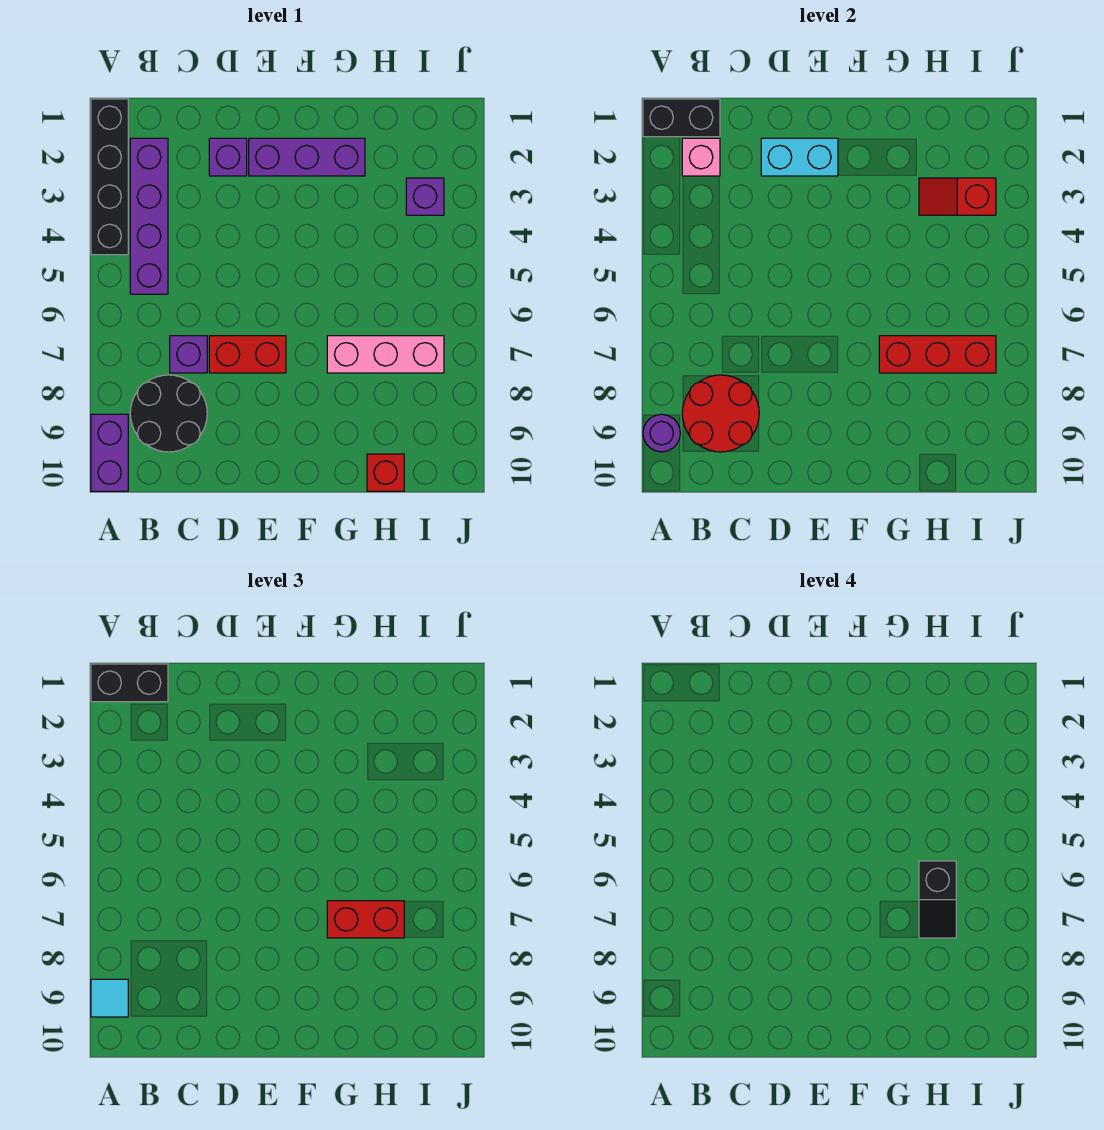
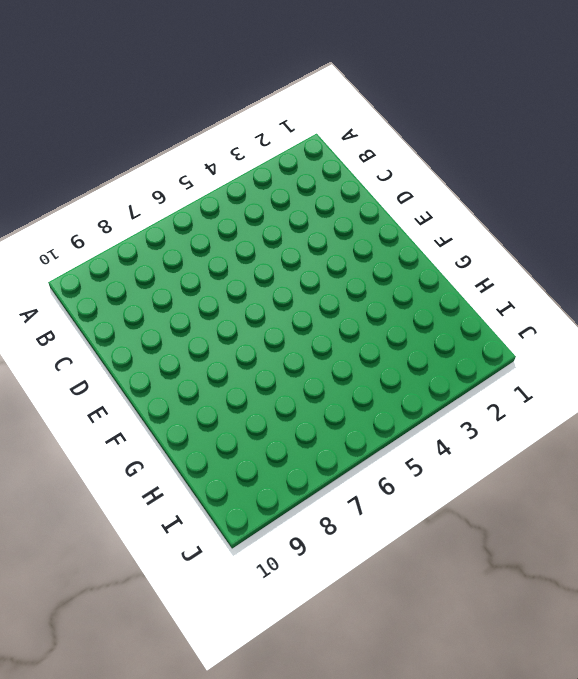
none -> black brick A1:A4 level 1
none -> purple brick A9:A10 level 1
none -> purple brick B2:B5 level 1

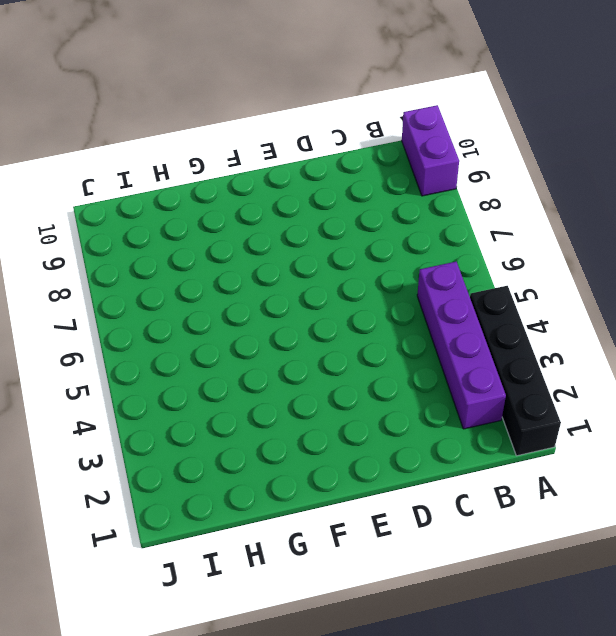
none -> black round brick B8:C9 level 1
none -> purple brick C7 level 1
none -> purple brick D2 level 1

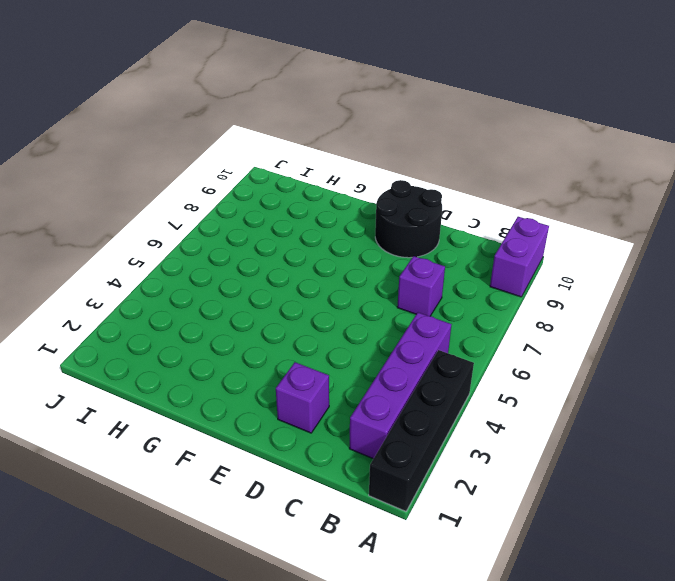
black round brick D9:E10 level 1 -> black round brick B8:C9 level 1
none -> red brick D7:E7 level 1
none -> purple brick E2:G2 level 1
none -> pink brick G7:I7 level 1

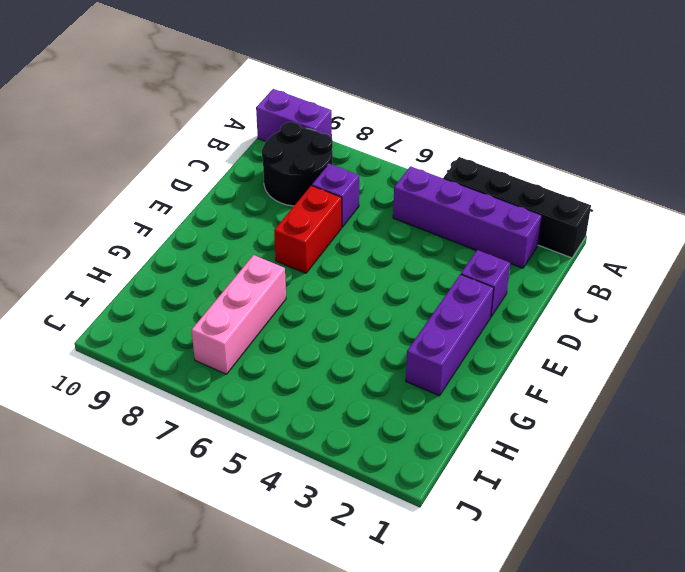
none -> red brick H10 level 1
none -> purple brick I3 level 1
none -> black brick A1:B1 level 2

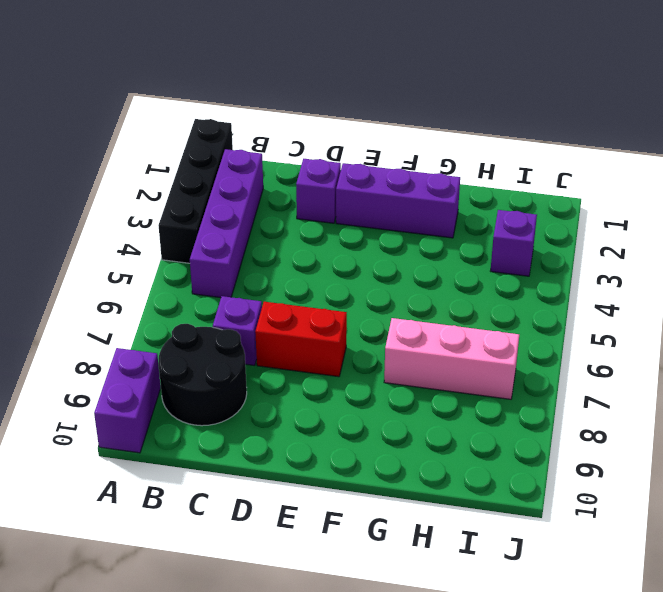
none -> red brick H10 level 1
none -> black brick A1:B1 level 2
none -> purple round brick A9 level 2

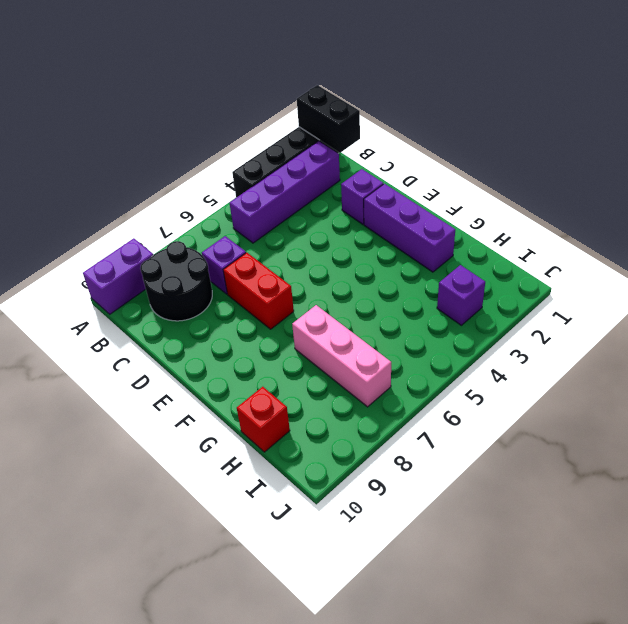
none -> purple round brick A9 level 2
none -> pink brick B2 level 2
none -> red round brick B8:C9 level 2

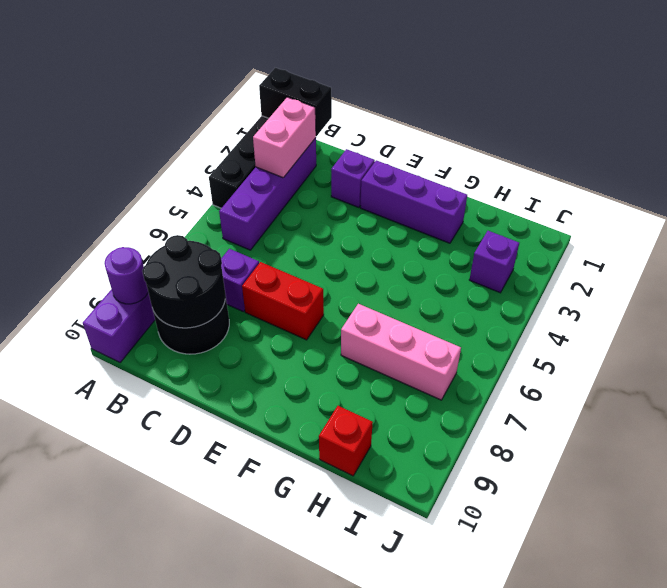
pink brick B2:B3 level 2 -> pink brick B2 level 2
black round brick B8:C9 level 2 -> red round brick B8:C9 level 2
none -> cyan brick D2:E2 level 2
none -> red brick G7:I7 level 2
none -> red slope H3:I3 level 2 top I

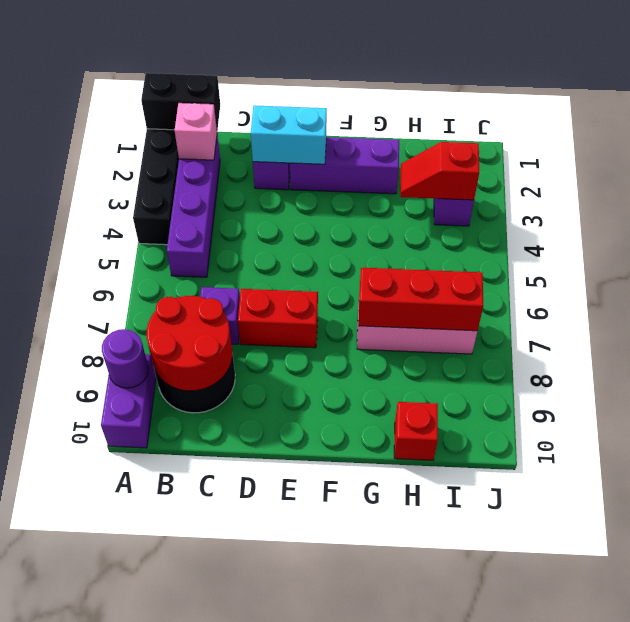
none -> black brick A1:B1 level 3
none -> cyan tile A9 level 3
none -> red brick G7:H7 level 3

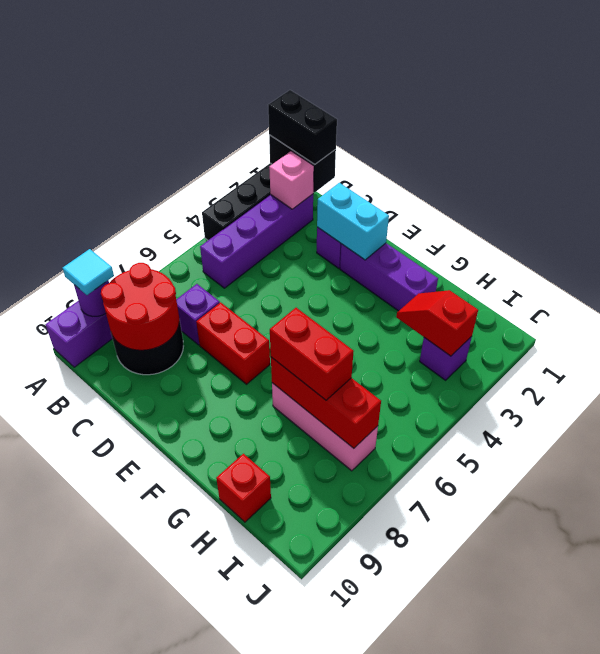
none -> black slope H6:H7 level 4 top 6

